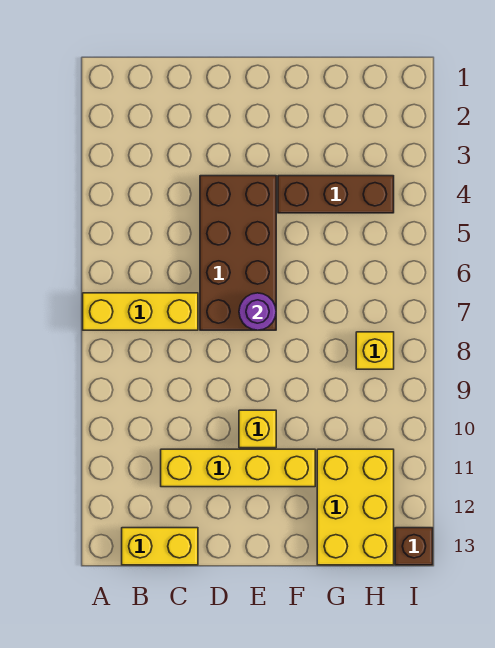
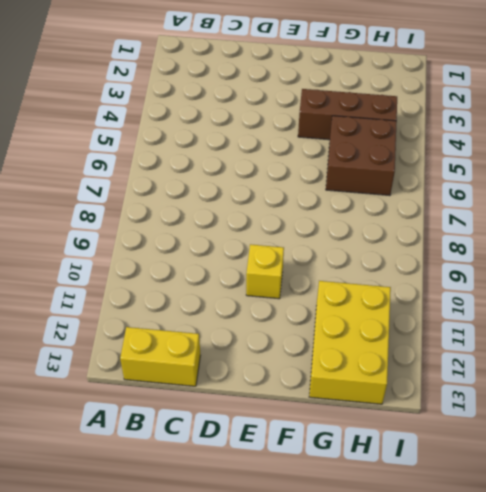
brown brick G5:H6 level 1 -> none
none -> yellow brick A7:C7 level 1
none -> yellow brick C11:F11 level 1

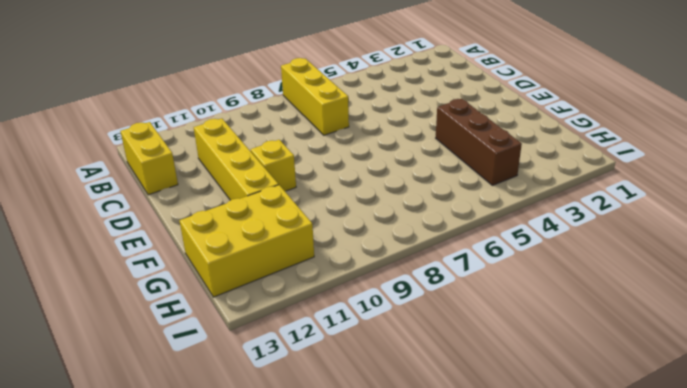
none -> brown brick D4:E7 level 1
none -> yellow brick H8 level 1

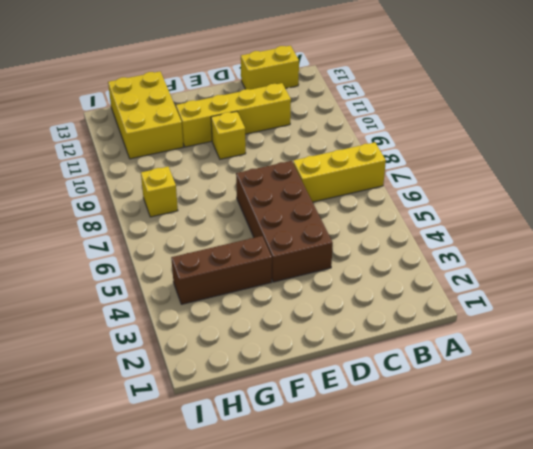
none -> brown brick I13 level 1
none -> purple round brick E7 level 2

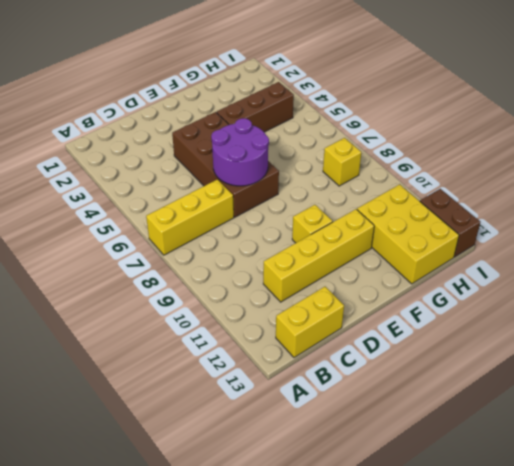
purple round brick D6:E7 level 2 -> purple round brick E7 level 2
brown brick I12:I13 level 1 -> brown brick I13 level 1

